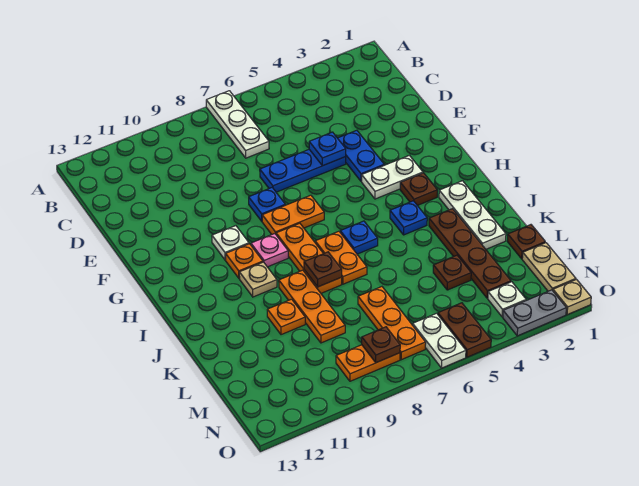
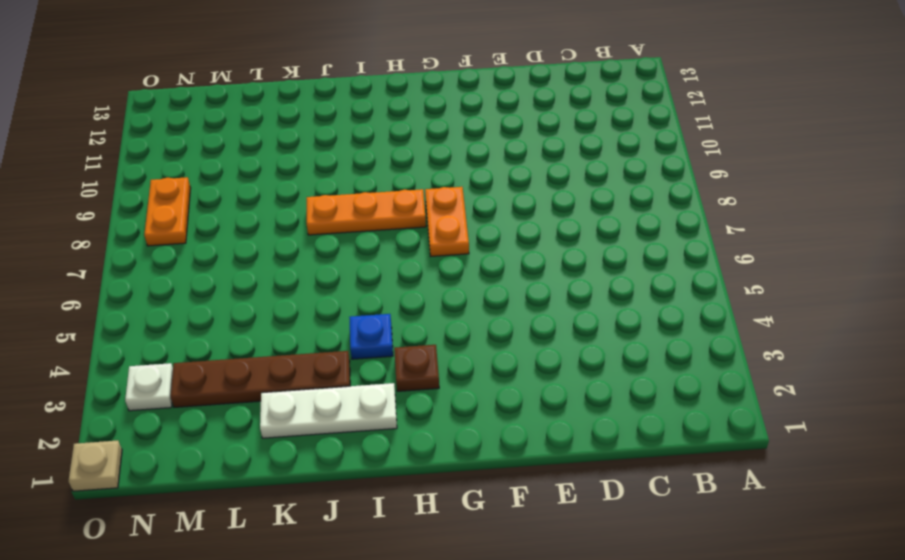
none -> white plate A7:C7 level 1
none -> blue plate E4:F4 level 1
none -> blue plate E5:E7 level 1
none -> blue plate F8 level 1

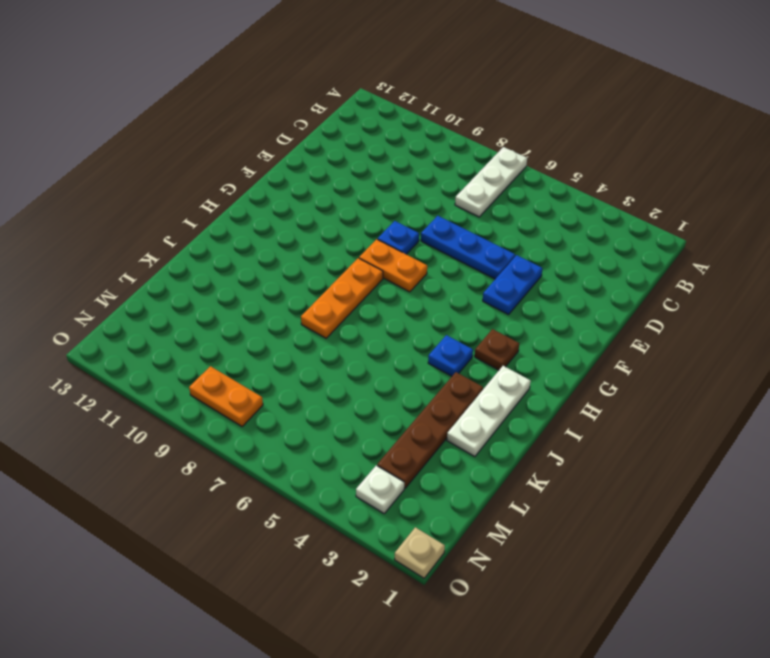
none -> white plate G3:G4 level 1
none -> white plate G10 level 1
none -> pink plate H9 level 1
none -> orange plate H10 level 1

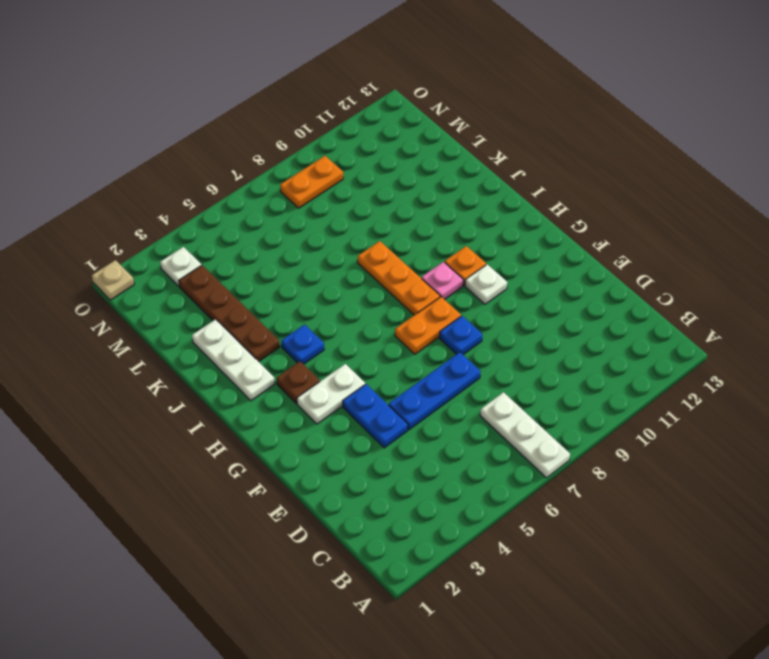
none -> blue plate I6 level 1
none -> orange plate I7:J7 level 1
none -> tan plate I10 level 1
none -> orange plate J9:L9 level 1

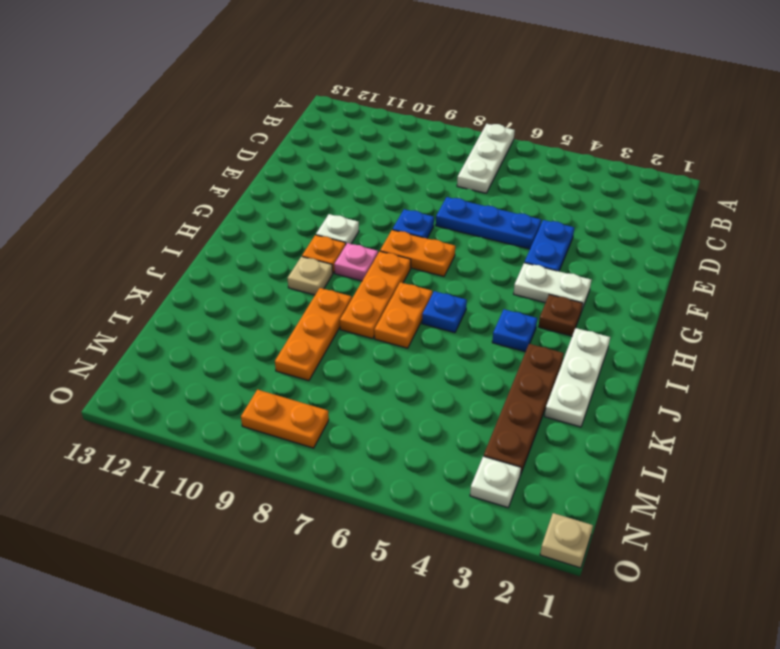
none -> orange plate K10 level 1
none -> brown plate L1 level 1
none -> brown plate L4 level 1
none -> orange plate L7:N7 level 1

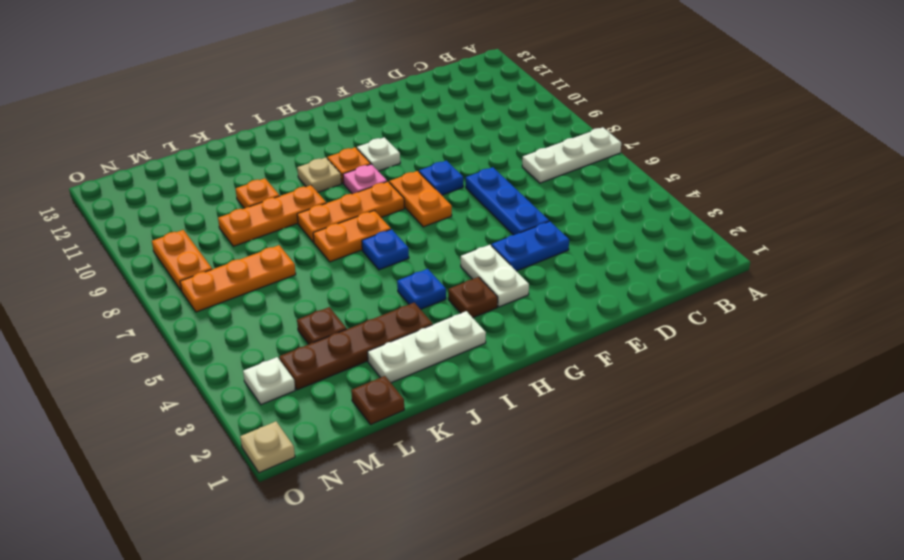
none -> tan plate M1:N1 level 1
none -> brown plate N5:O5 level 1
none -> white plate N6:O6 level 1
none -> grey plate O2:O3 level 1

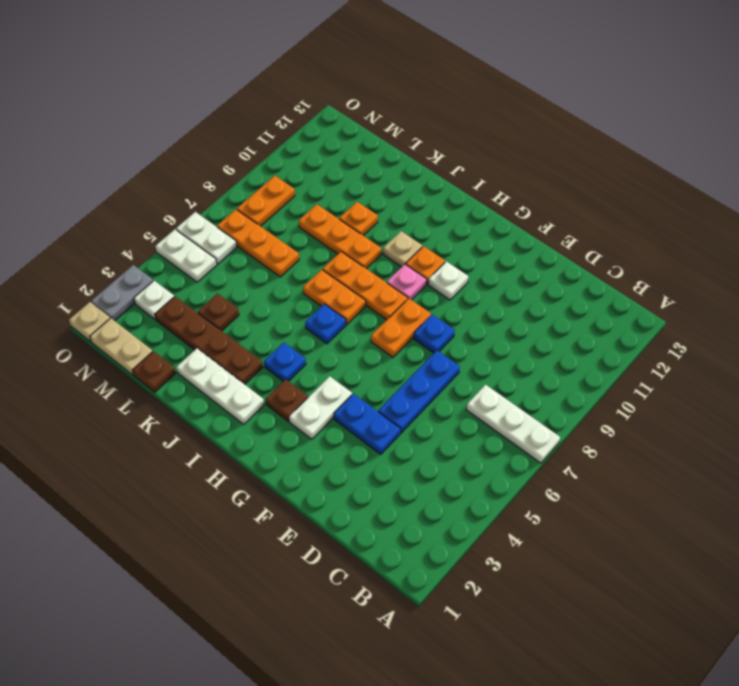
white plate N5:O5 level 1 -> brown plate N5:O5 level 1
none -> blue plate E5 level 2
none -> brown plate J8 level 2
none -> brown plate N8 level 2

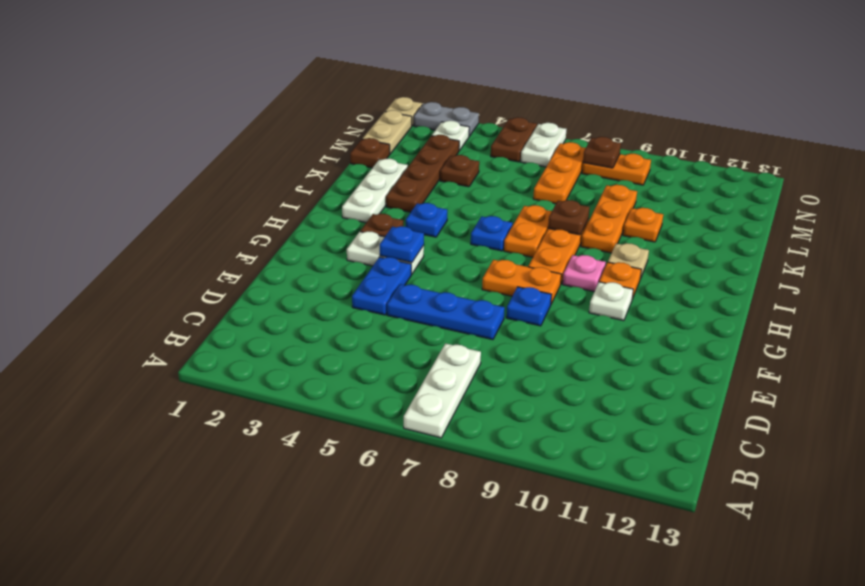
blue plate G4 level 2 -> blue plate E5 level 2

